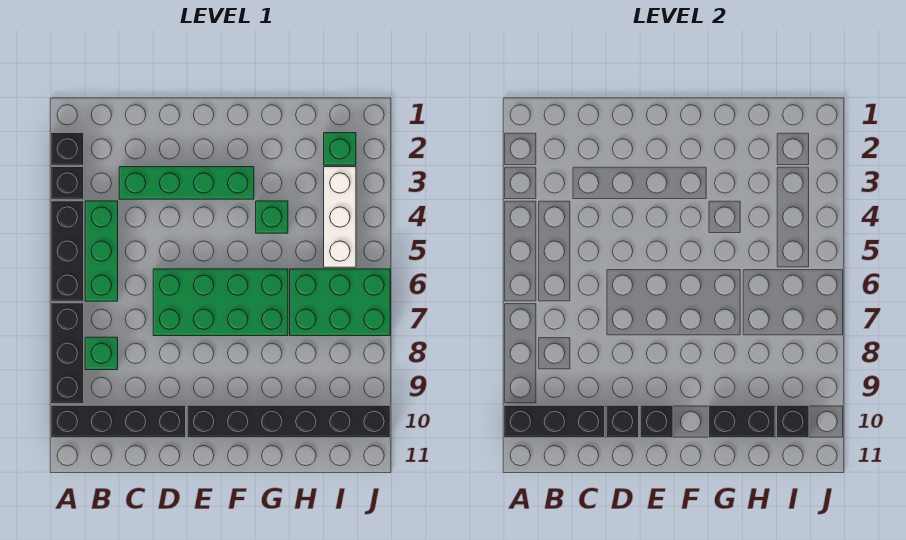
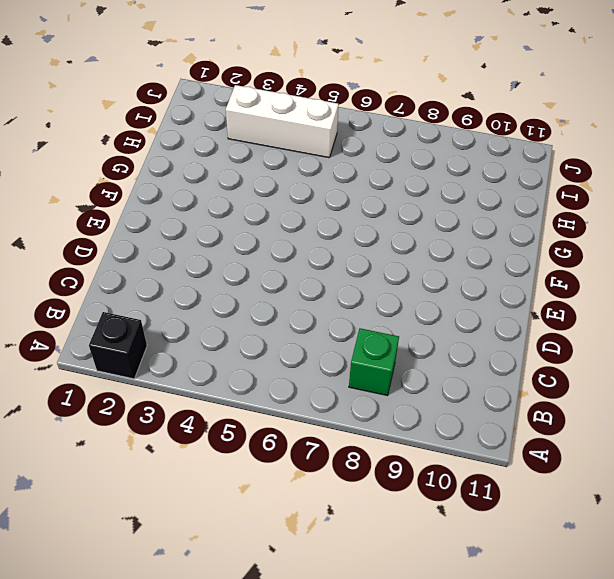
none -> black brick A3 level 1
none -> black brick A4:A6 level 1
none -> black brick A7:A9 level 1

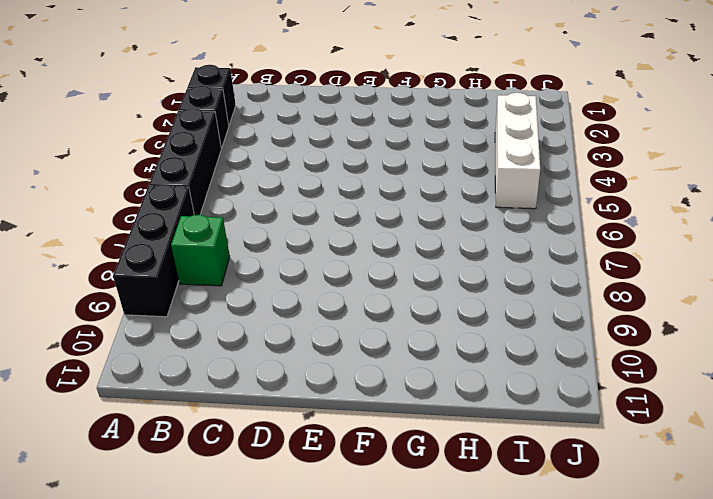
none -> black brick A10:D10 level 1
none -> green brick B4:B6 level 1
none -> green brick C3:F3 level 1

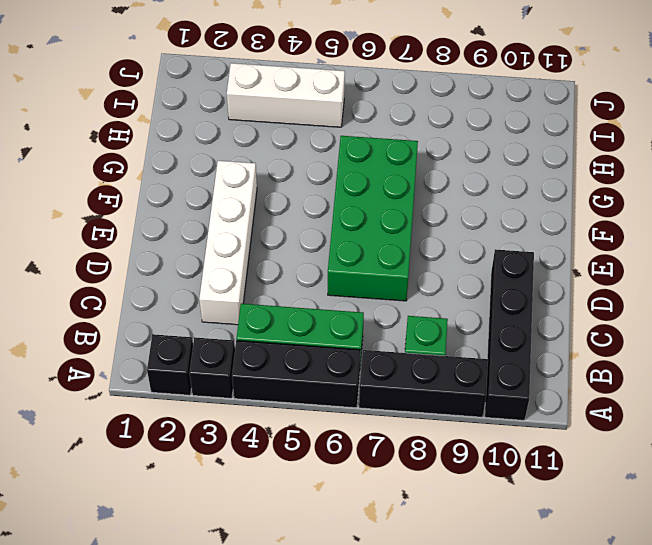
white brick C3:F3 level 1 -> green brick C3:F3 level 1
none -> black brick E10:J10 level 1
none -> green brick G4 level 1
none -> green brick H6:J7 level 1

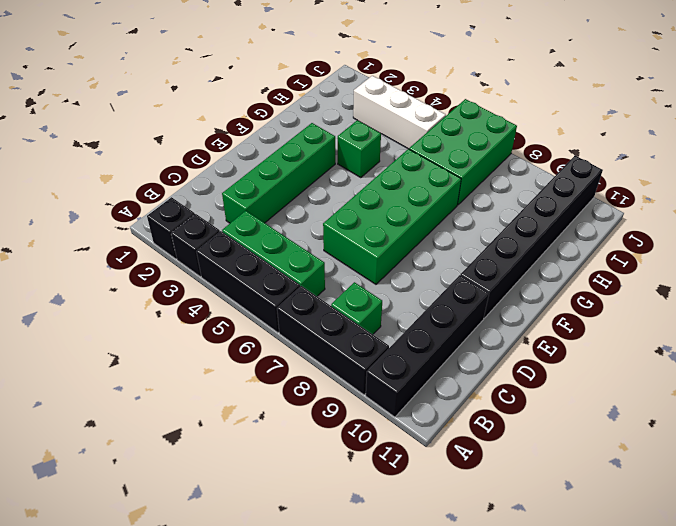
none -> green brick I2 level 1
none -> black brick A10:C10 level 2
none -> black brick D10 level 2

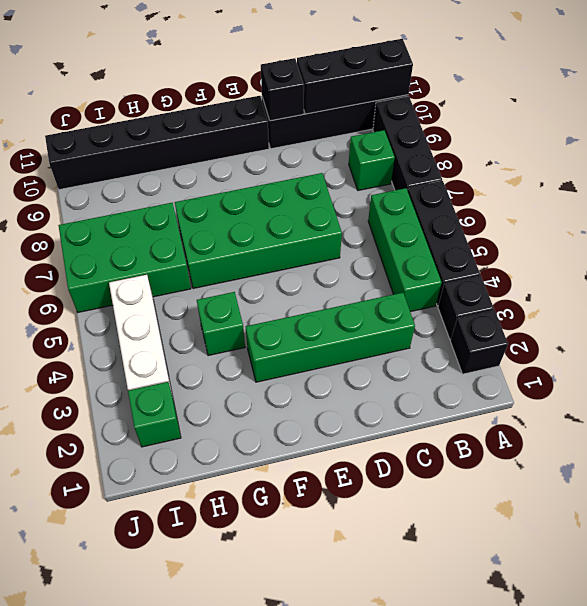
none -> black brick E10 level 2
none -> black brick G10:H10 level 2
none -> black brick I10 level 2

